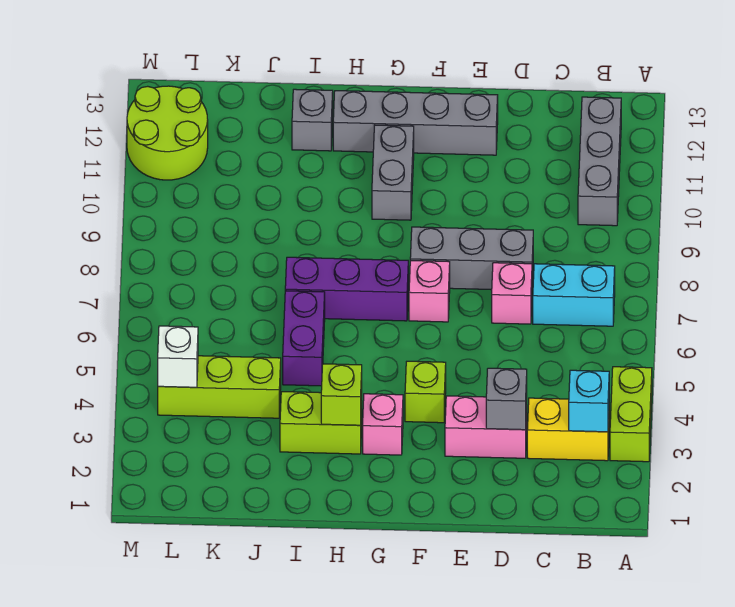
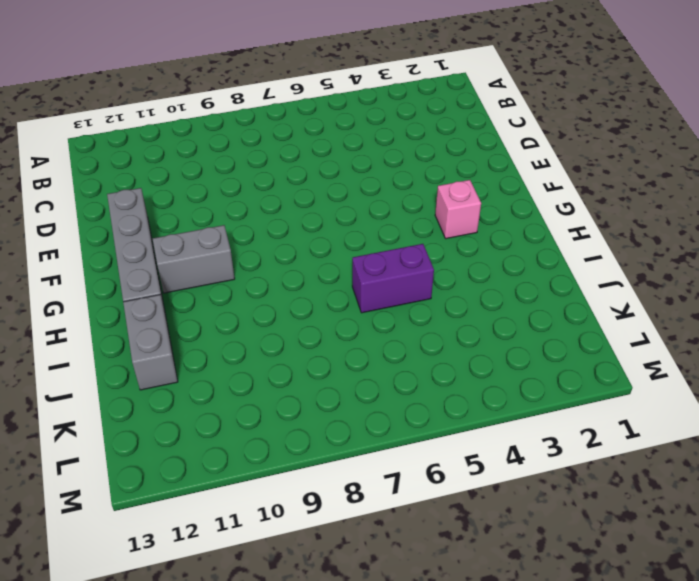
grey brick I12:J12 level 1 -> grey brick I12 level 1
none -> lime brick A3:A4 level 1
none -> yellow brick B3:C3 level 1
none -> cyan brick B7:C7 level 1

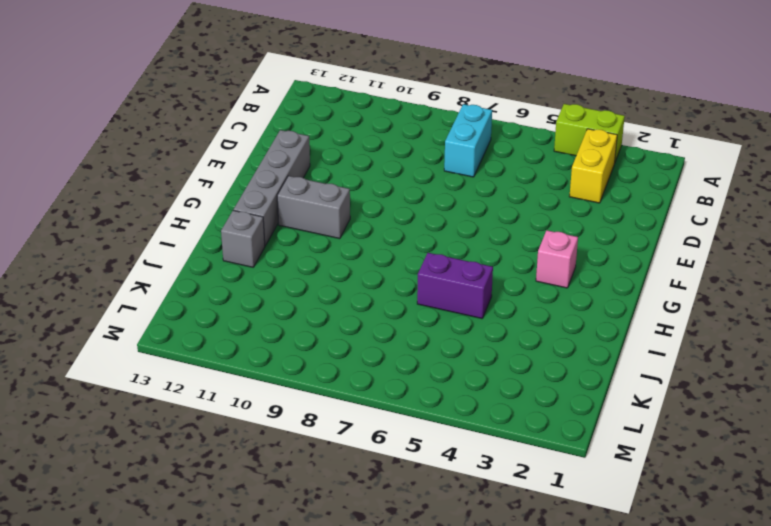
none -> grey brick B10:B12 level 1
none -> pink brick D3:E3 level 1
none -> pink brick D7 level 1

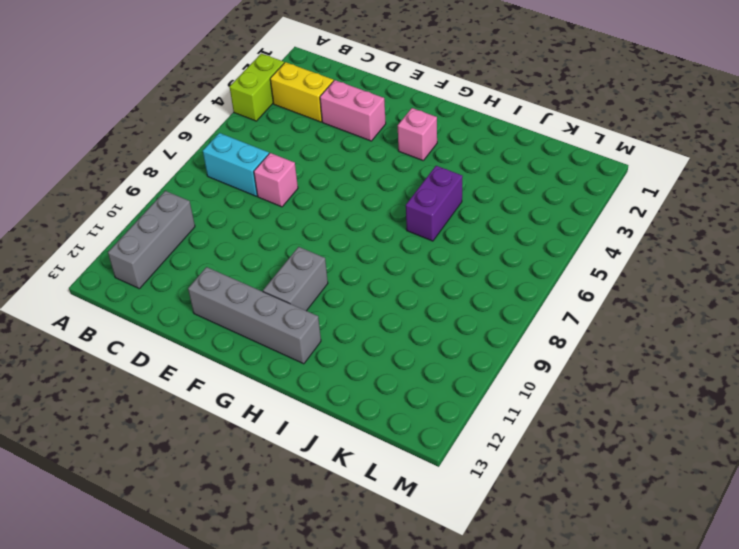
none -> grey brick D8:F8 level 1
none -> lime brick F4 level 1
none -> pink brick F7 level 1

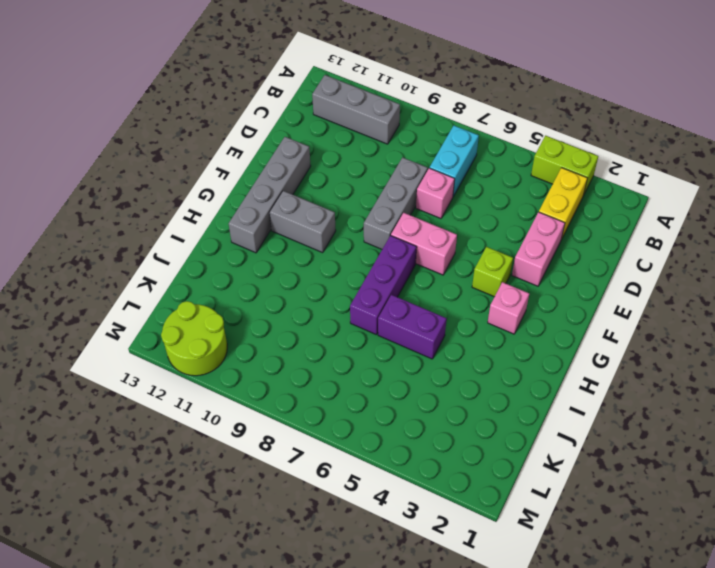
pink brick F6:F7 level 1 -> pink brick F7 level 1
none -> lime brick H3:I3 level 1
none -> grey brick I12 level 1
none -> lime brick J4:L4 level 1

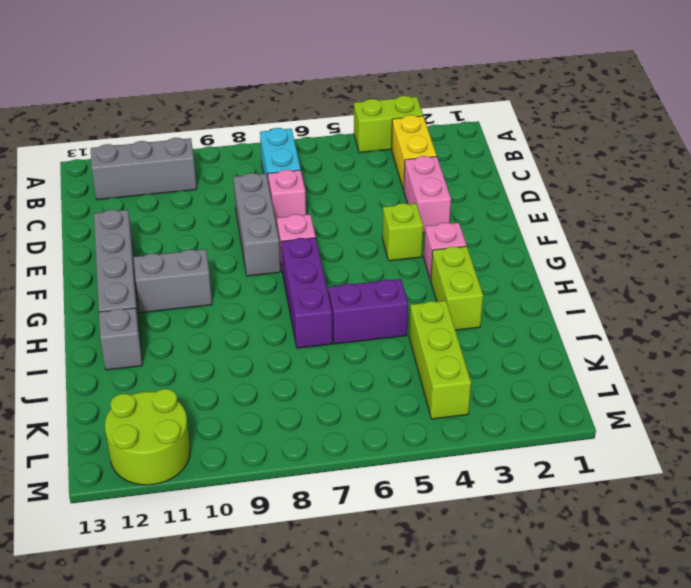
none -> cyan brick B3 level 2
none -> grey brick D3 level 2
none -> lime brick H3 level 2

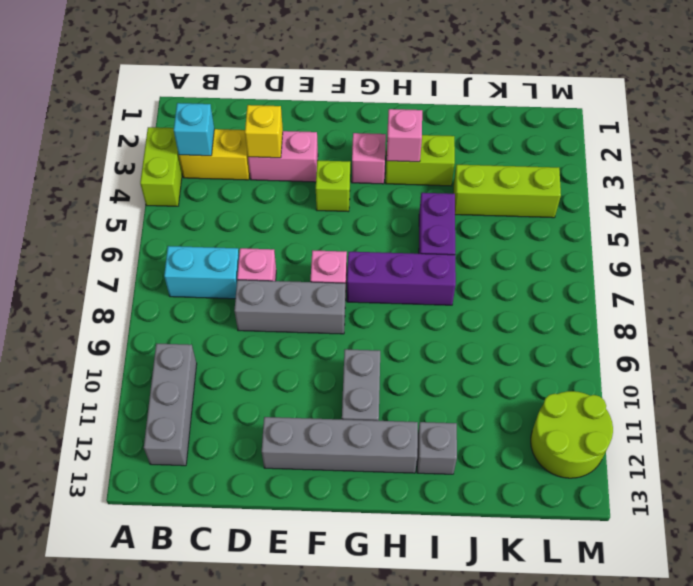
yellow brick D3 level 2 -> grey brick D3 level 2
pink brick H3 level 2 -> lime brick H3 level 2
none -> white brick L4 level 2

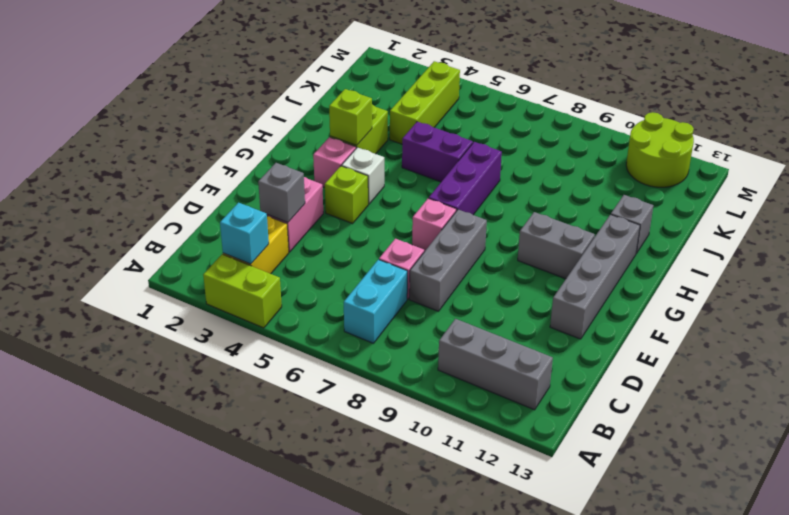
white brick G4 level 1 -> white brick L4 level 2

